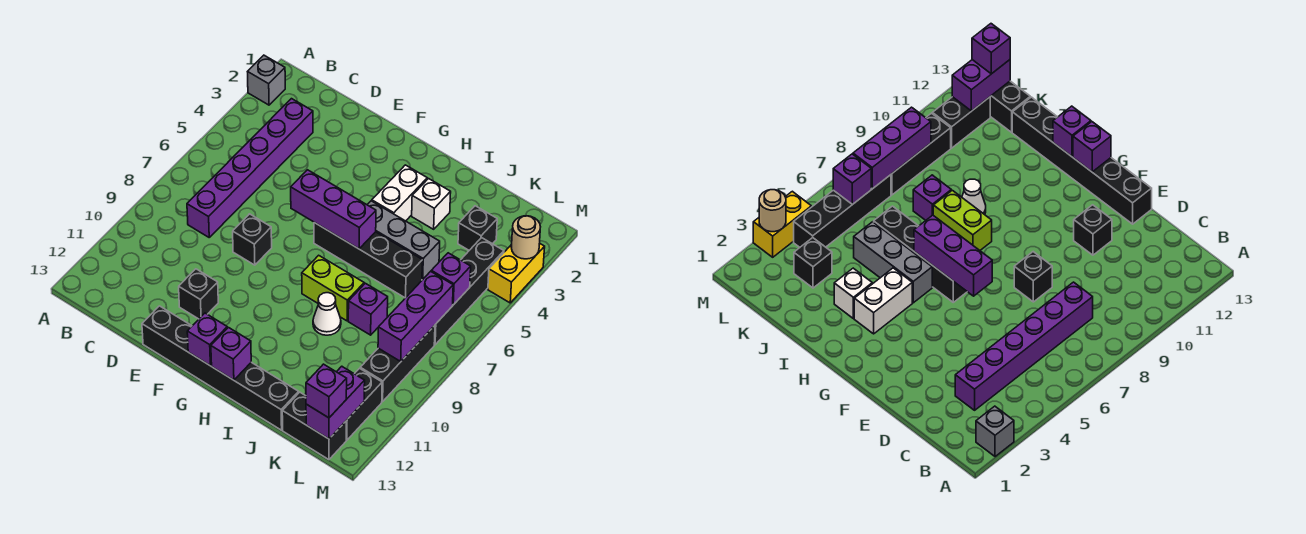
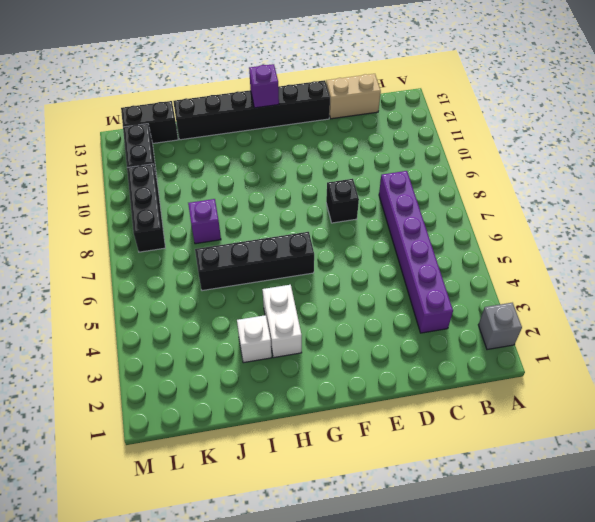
tan brick C13:D13 level 1 -> none
none -> black brick E11 level 1
none -> grey brick H5:J5 level 1
none -> lime brick H8:I8 level 1

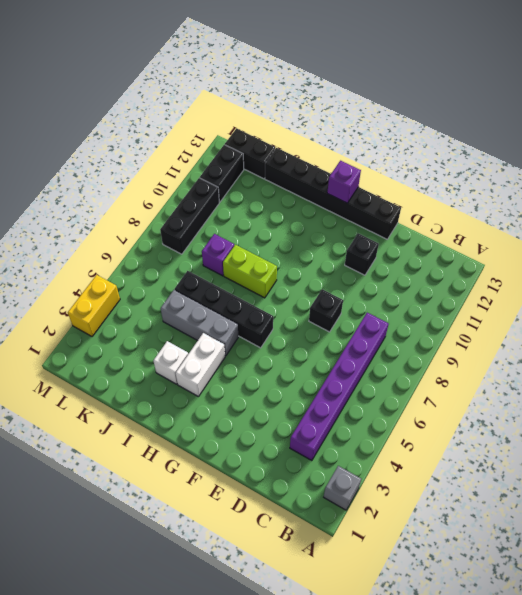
none -> white cone I9 level 1
none -> black brick K3 level 1
none -> black brick L4:L7 level 1

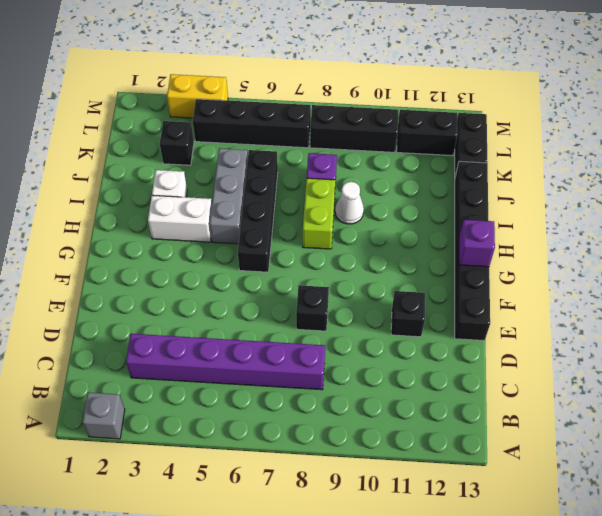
none -> purple brick F6:H6 level 2
none -> purple brick H13 level 2
none -> purple brick L6 level 2

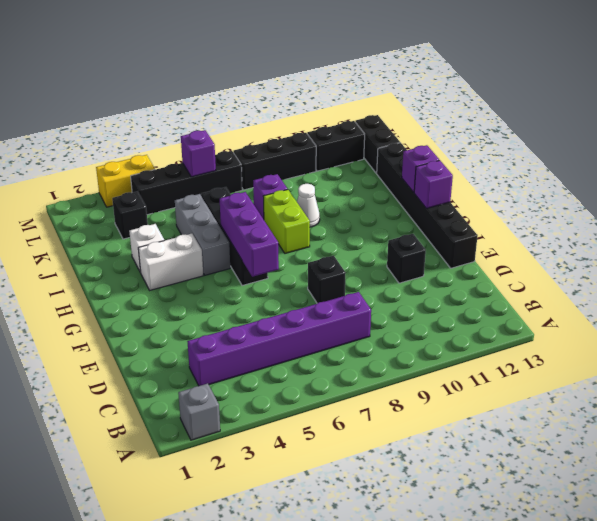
none -> purple brick L7:L9 level 2
none -> purple brick L12:L13 level 2
none -> tan round brick M3 level 2

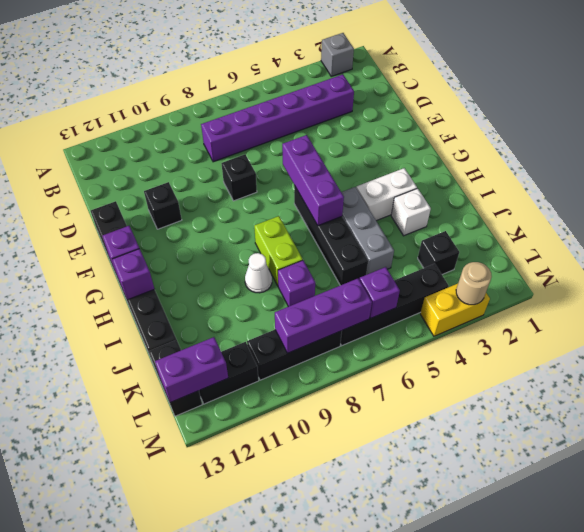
none -> purple brick L13 level 3

